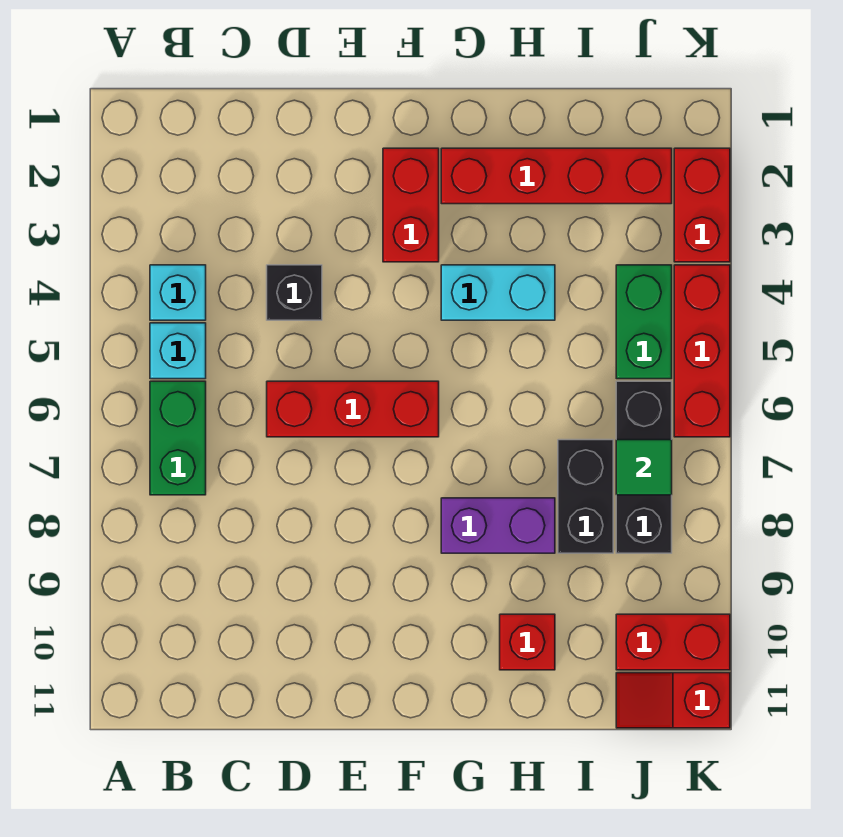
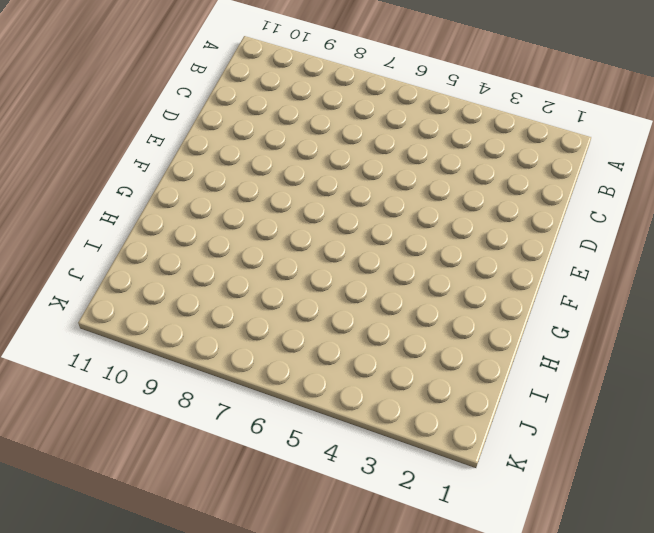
none -> cyan brick B4 level 1
none -> cyan brick B5 level 1
none -> green brick B6:B7 level 1

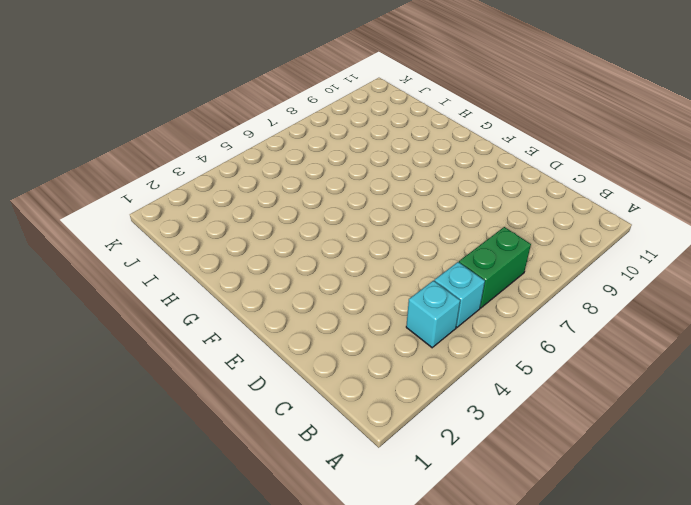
none -> black brick D4 level 1
none -> red brick D6:F6 level 1
none -> red brick F2:F3 level 1

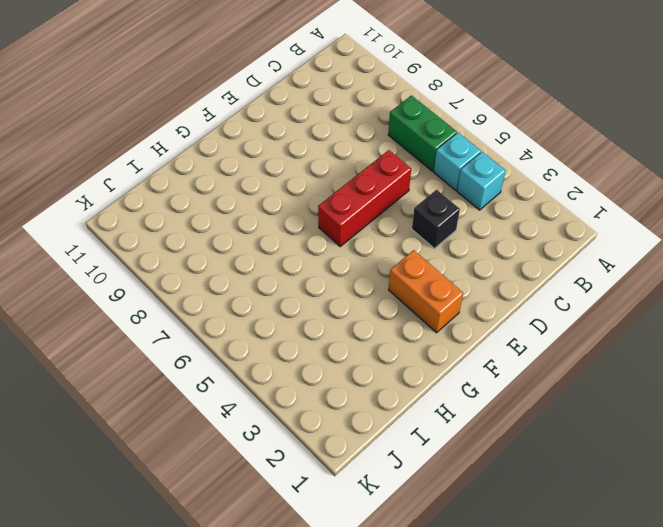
orange brick F2:F3 level 1 -> red brick F2:F3 level 1
none -> red brick G2:J2 level 1
none -> cyan brick G4:H4 level 1
none -> purple brick G8:H8 level 1

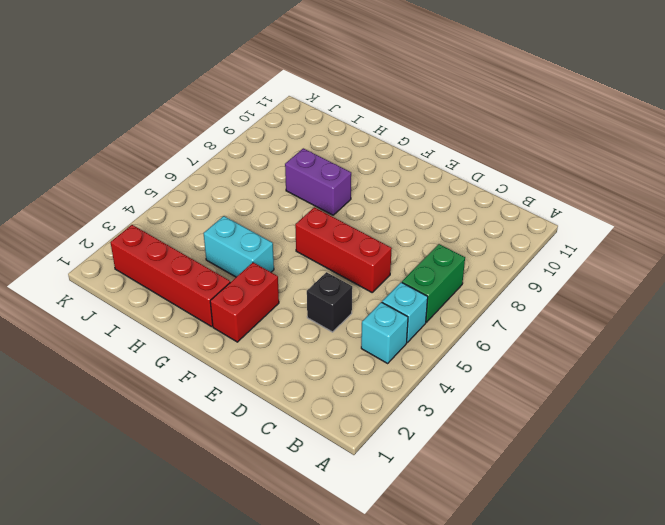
none -> red brick H10 level 1
none -> black brick I7:I8 level 1
none -> green brick J4:J5 level 1

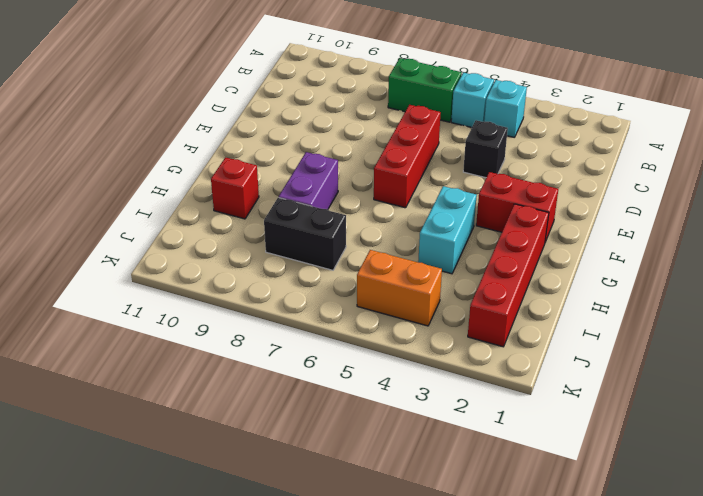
orange brick J4:J5 level 1 -> green brick J4:J5 level 1
none -> black brick J6:J8 level 1
none -> red brick J10:K10 level 1
none -> red slope J11:K11 level 1 top K

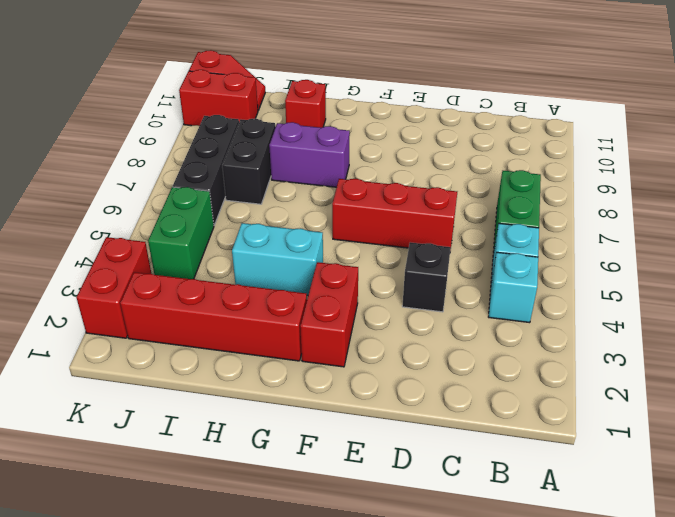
none -> red brick K4:K6 level 1
none -> green tile J7 level 2

